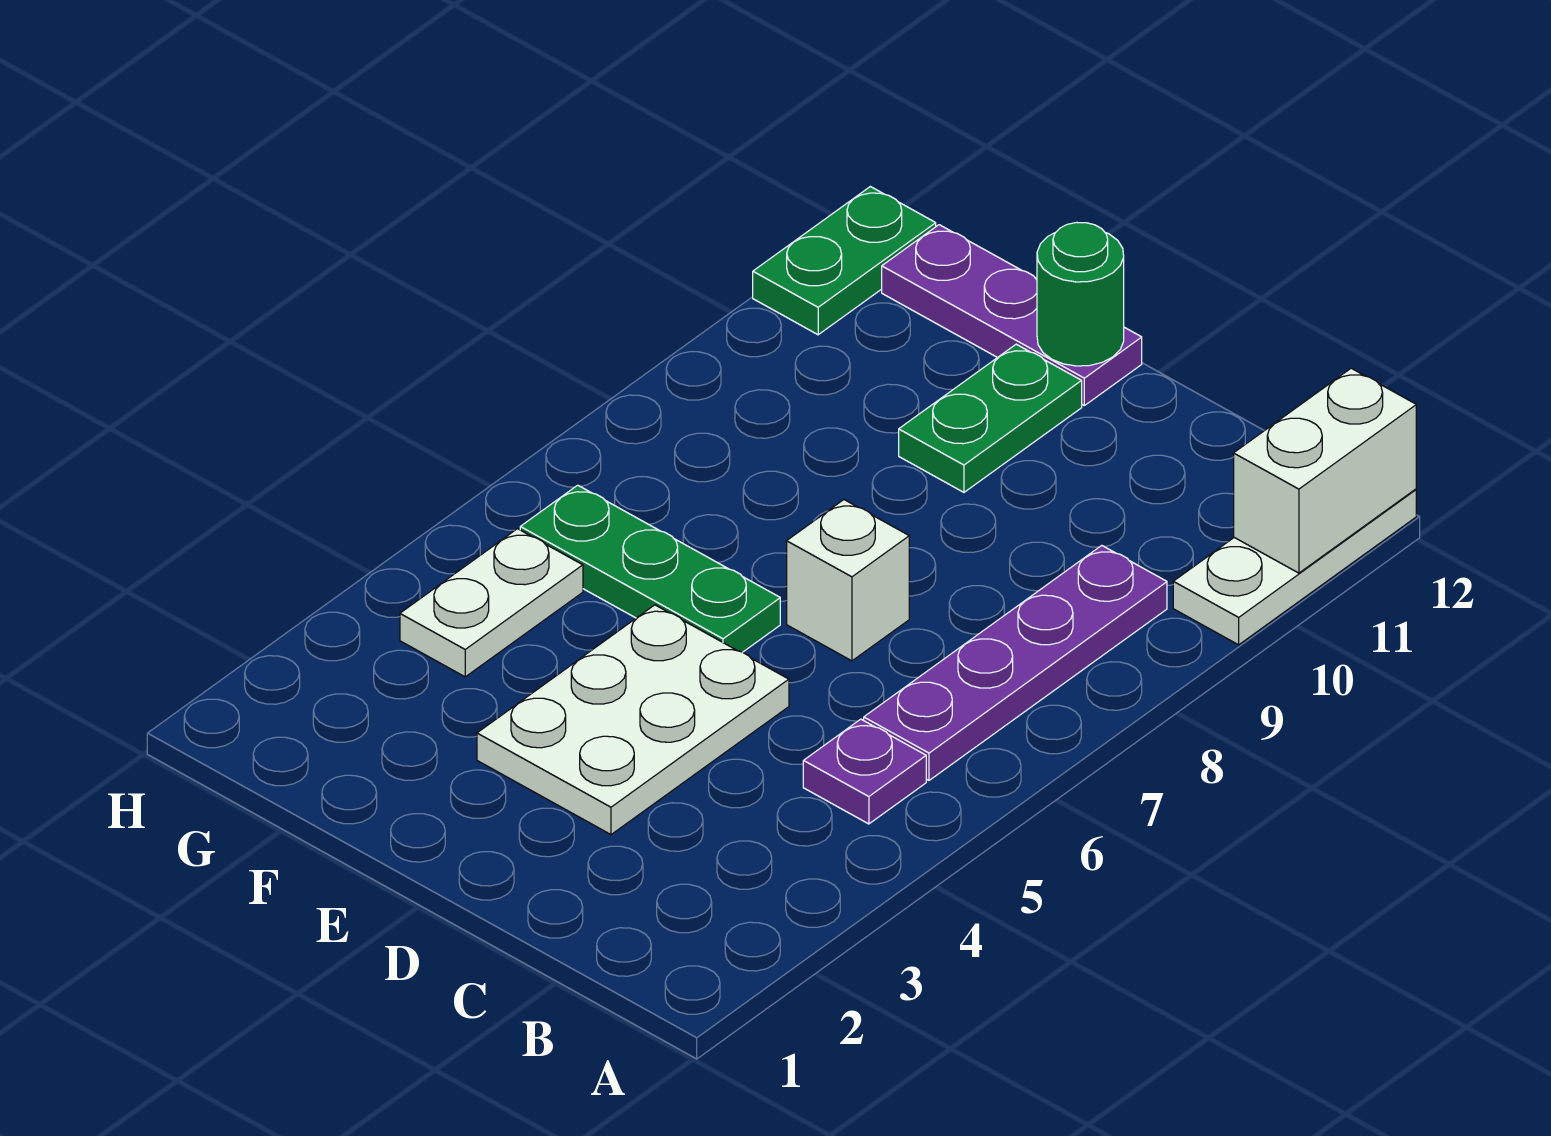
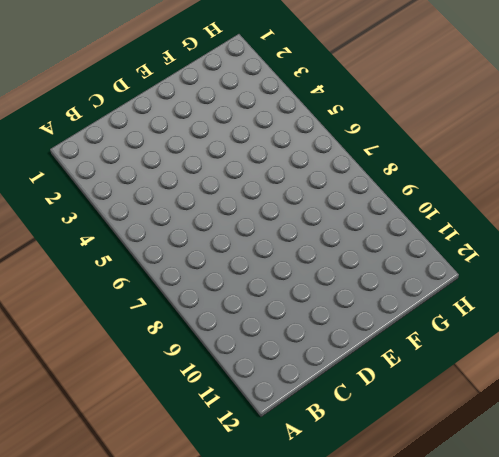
none -> white plate A10:A12 level 1
none -> purple plate B5 level 1
none -> purple plate B6:B9 level 1

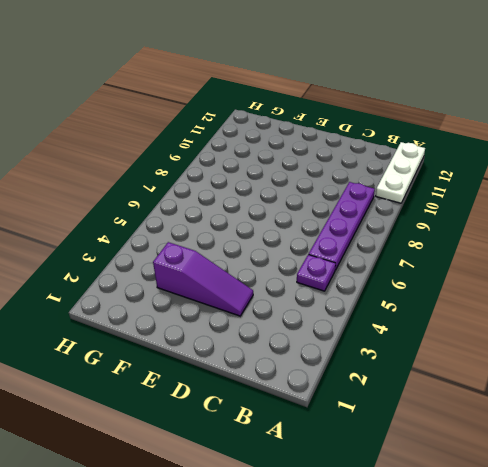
purple slope D3:F3 level 1 top F -> white plate D3:E5 level 1
none -> white brick D7 level 1
none -> green plate E6:G6 level 1
none -> green plate E10:E11 level 1

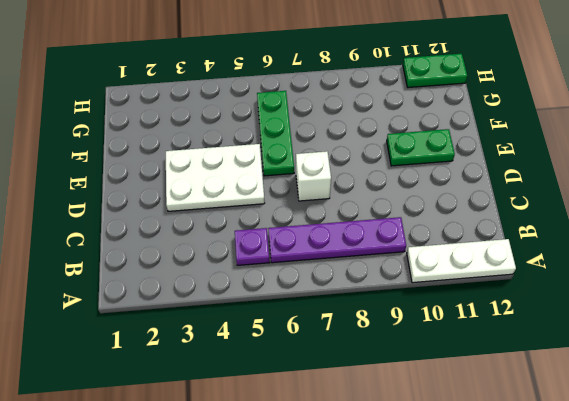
none -> purple plate E12:G12 level 1
none -> white plate G4:G5 level 1
none -> white brick A11:A12 level 2

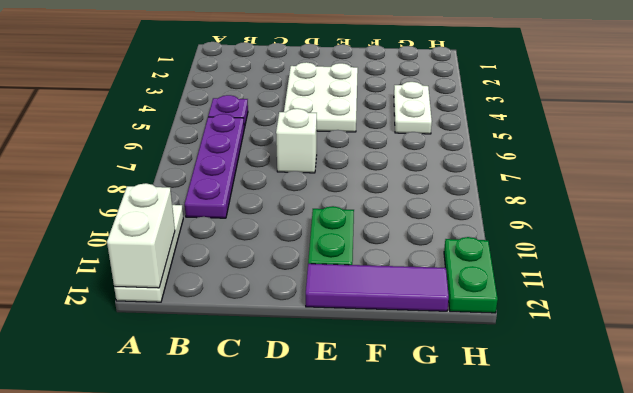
purple tile E12:G12 level 1 -> purple plate E12:G12 level 1
none -> green plate E6:G6 level 1
none -> green round brick E12 level 2

